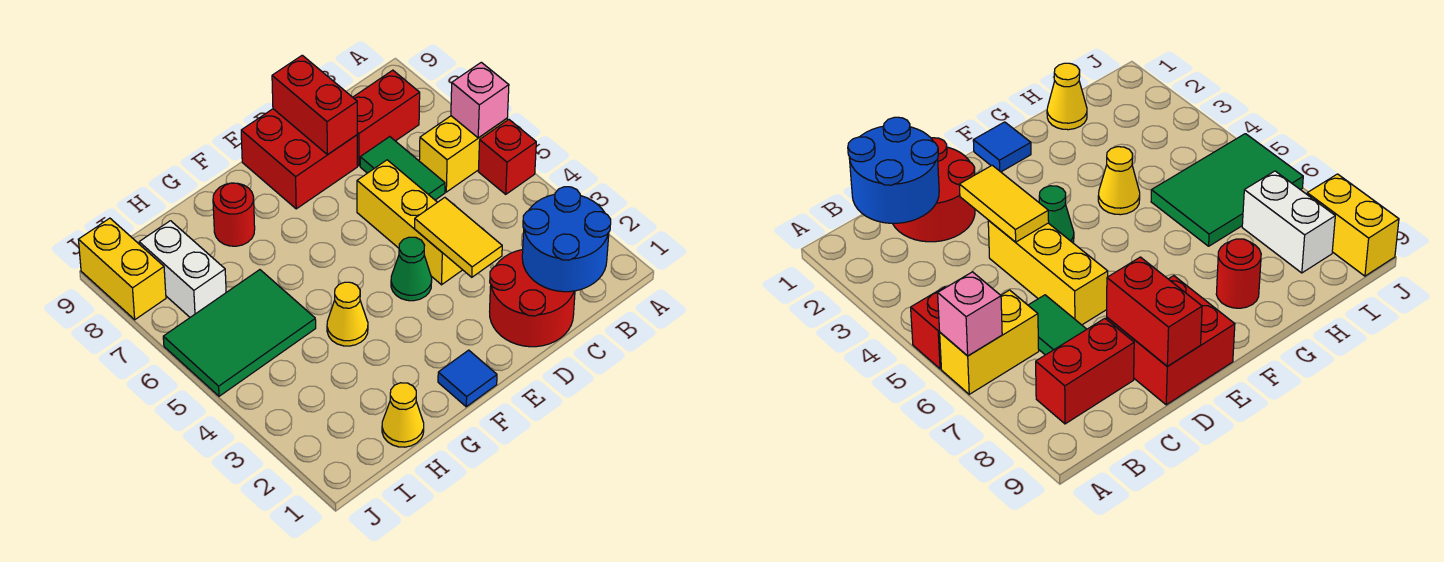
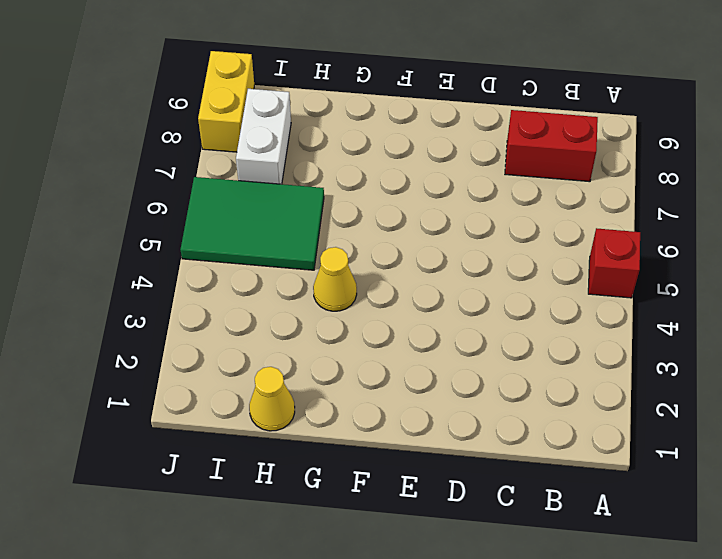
none -> yellow brick A6:B6 level 1
none -> red round brick C1:D2 level 1
none -> green tile C6:C7 level 1

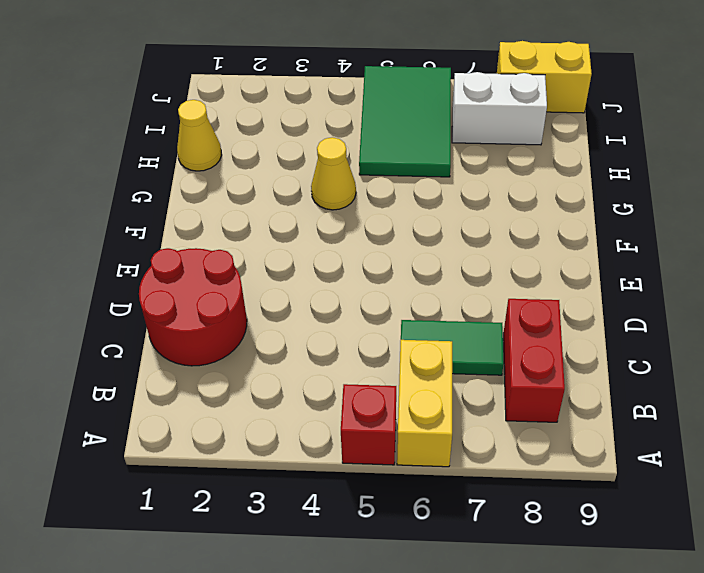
none -> yellow brick D4:D6 level 1
none -> red brick D8:E9 level 1
none -> green cone E4 level 1

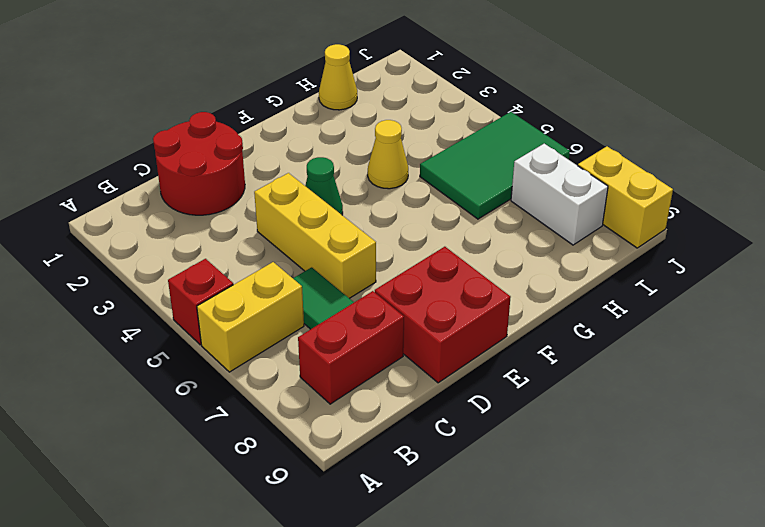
none -> blue tile F1 level 1
none -> red round brick G8 level 1
none -> pink brick A6 level 2

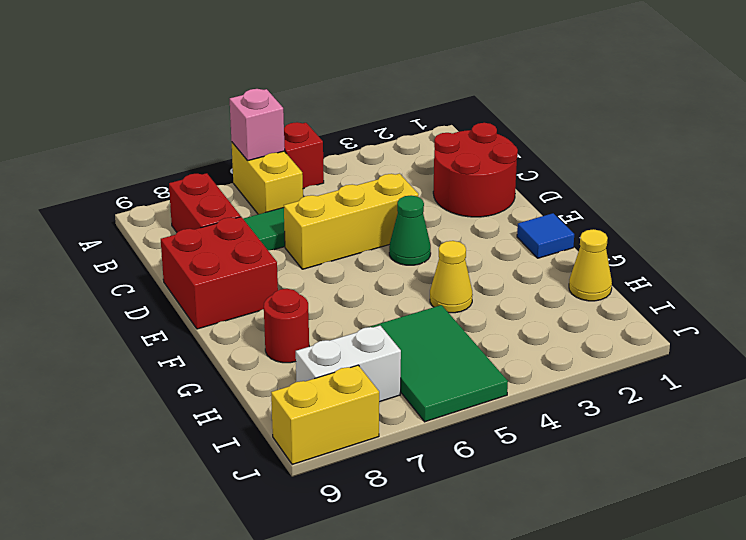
none -> blue round brick B1:C2 level 2
none -> yellow tile D3:D4 level 2
none -> red brick D8:D9 level 2

